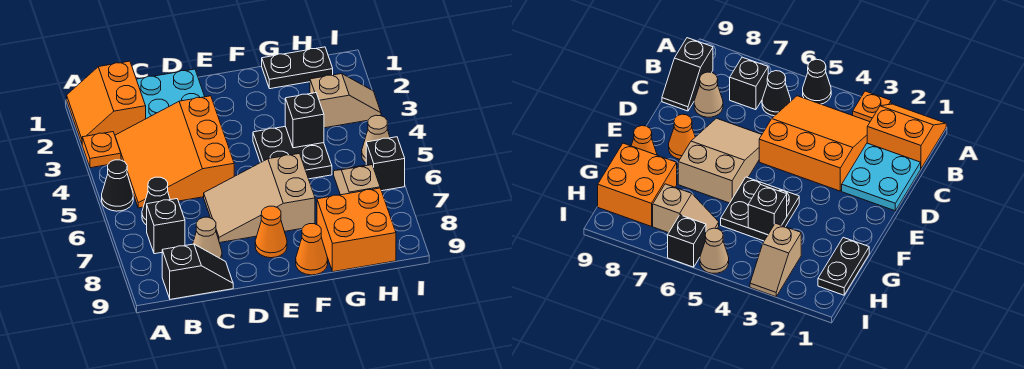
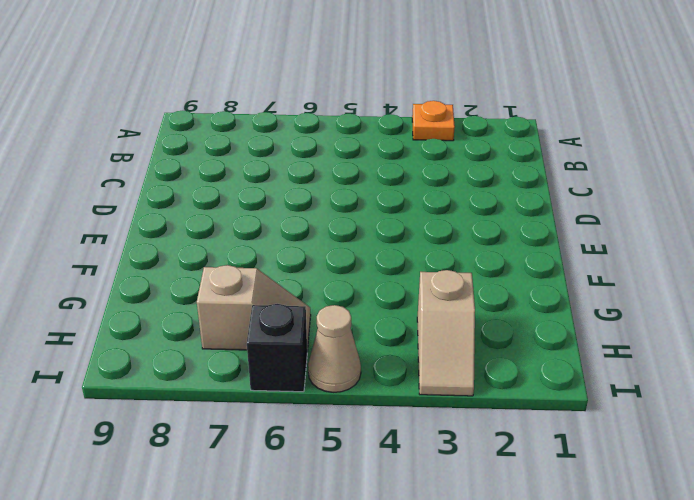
none -> orange slope A1:B2 level 1 top B
none -> black cone A5 level 1
none -> orange slope B3:D5 level 1 top D

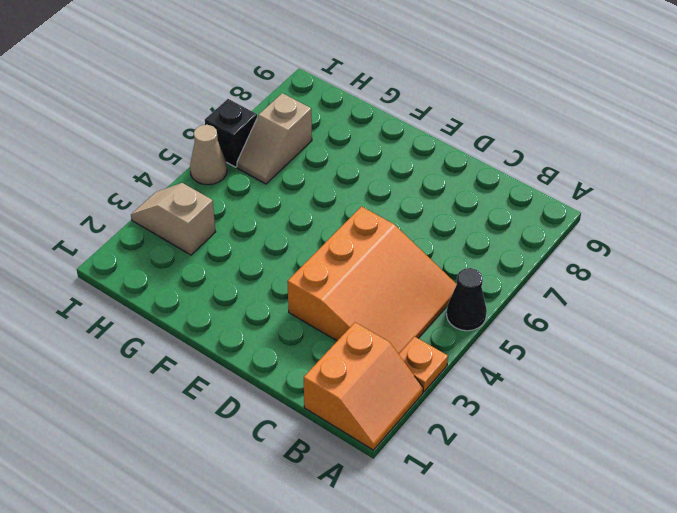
none -> black cone B6 level 1
none -> black brick B7 level 1
none -> black slope B9:C9 level 1 top B

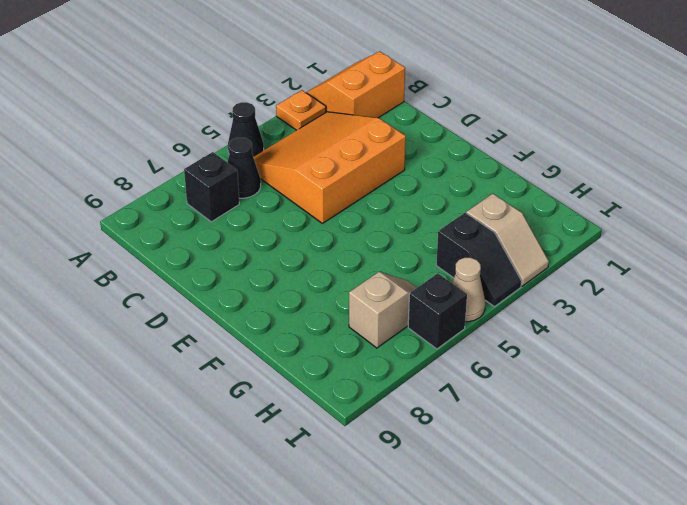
black slope H4:I4 level 1 top H -> black slope B9:C9 level 1 top B
none -> cyan plate C1:D2 level 1
none -> tan cone C8 level 1
none -> tan slope D6:F7 level 1 top F

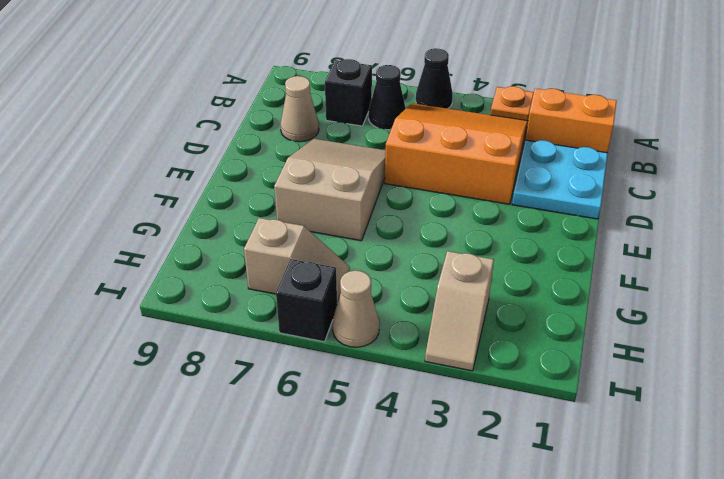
none -> black slope B9:C9 level 1 top B
none -> orange cone E8 level 1
none -> black plate F4:G5 level 1

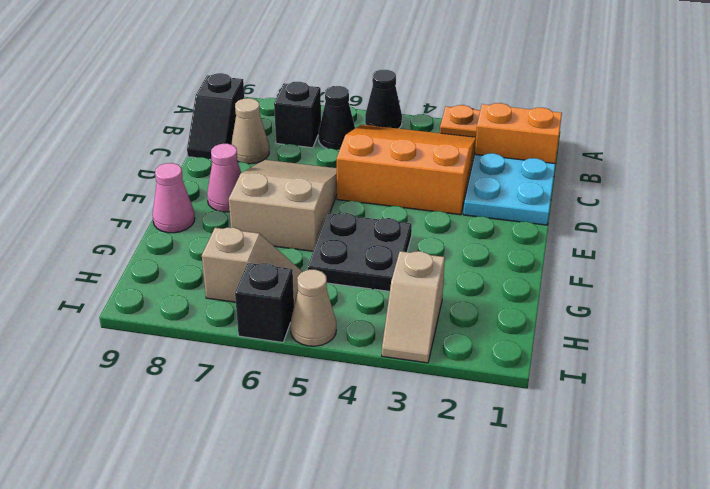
pink cone E8 level 1 -> orange cone E8 level 1
pink cone F9 level 1 -> orange cone F9 level 1
none -> black plate G1:H1 level 1
none -> orange brick G8:H9 level 1
none -> black brick G4 level 2

